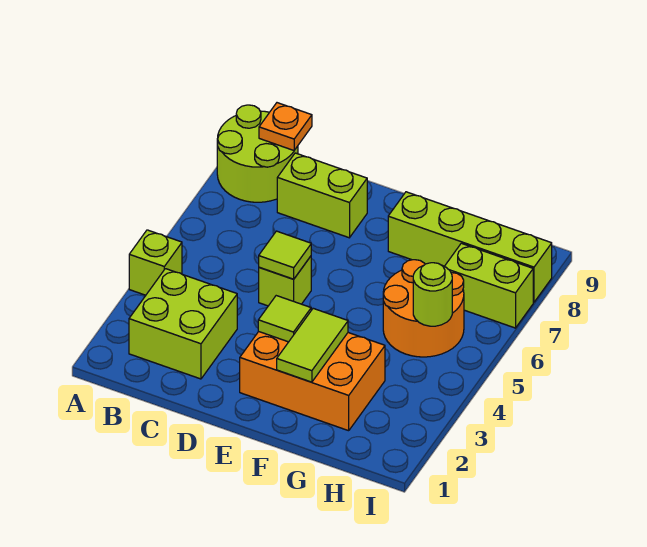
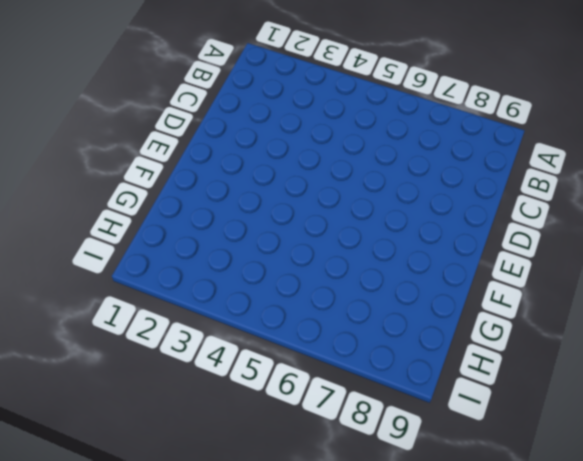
none -> lime brick A4 level 1
none -> lime round brick A8:B9 level 1
none -> lime brick B2:C3 level 1

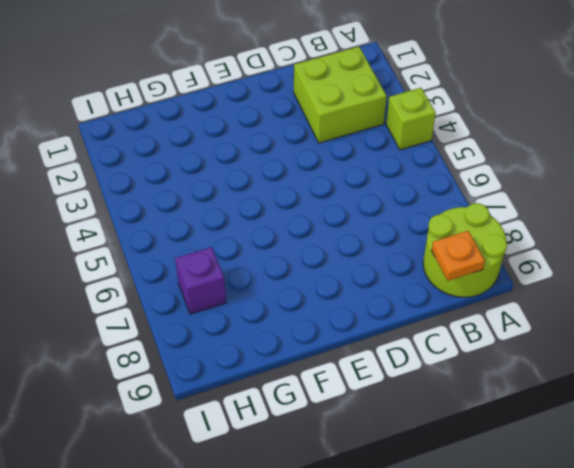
purple brick H7 level 1 -> lime brick H7:I7 level 1
none -> lime brick C8:D8 level 1
none -> lime brick D5 level 1
none -> orange brick E2:G3 level 1

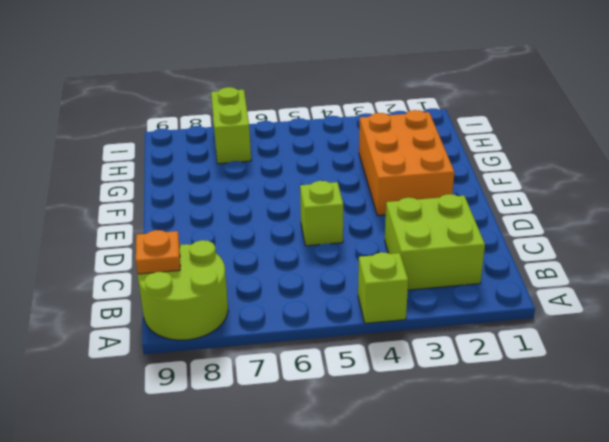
none -> lime brick C8:D8 level 1
none -> lime brick F8:I8 level 1
none -> orange round brick G5:H6 level 1

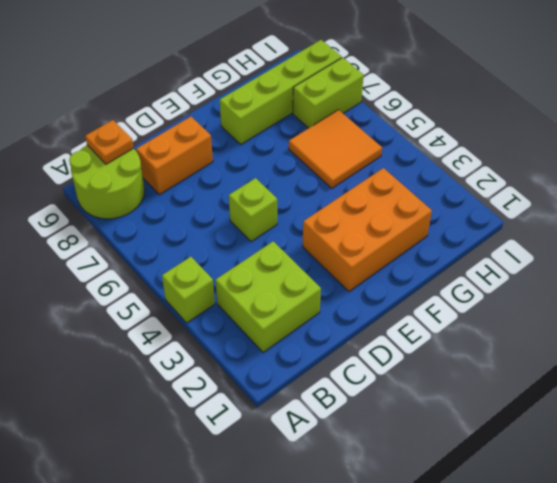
orange brick C8:D8 level 1 -> lime brick C8:D8 level 1
orange tile G5:H6 level 1 -> orange round brick G5:H6 level 1
none -> lime tile D5 level 2
none -> lime tile E3 level 2
none -> lime tile F2:F3 level 2

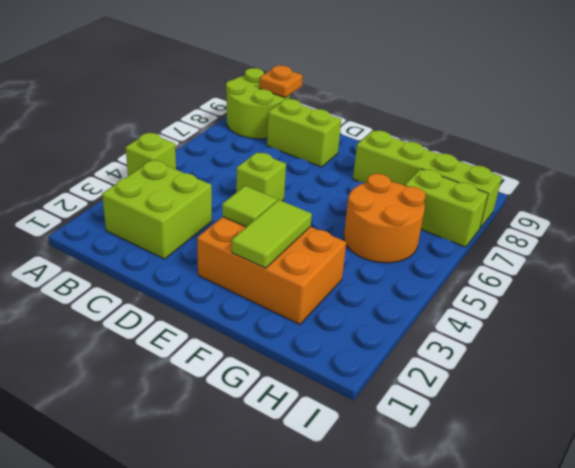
none -> lime tile D5 level 2
none -> lime round brick H5 level 2

